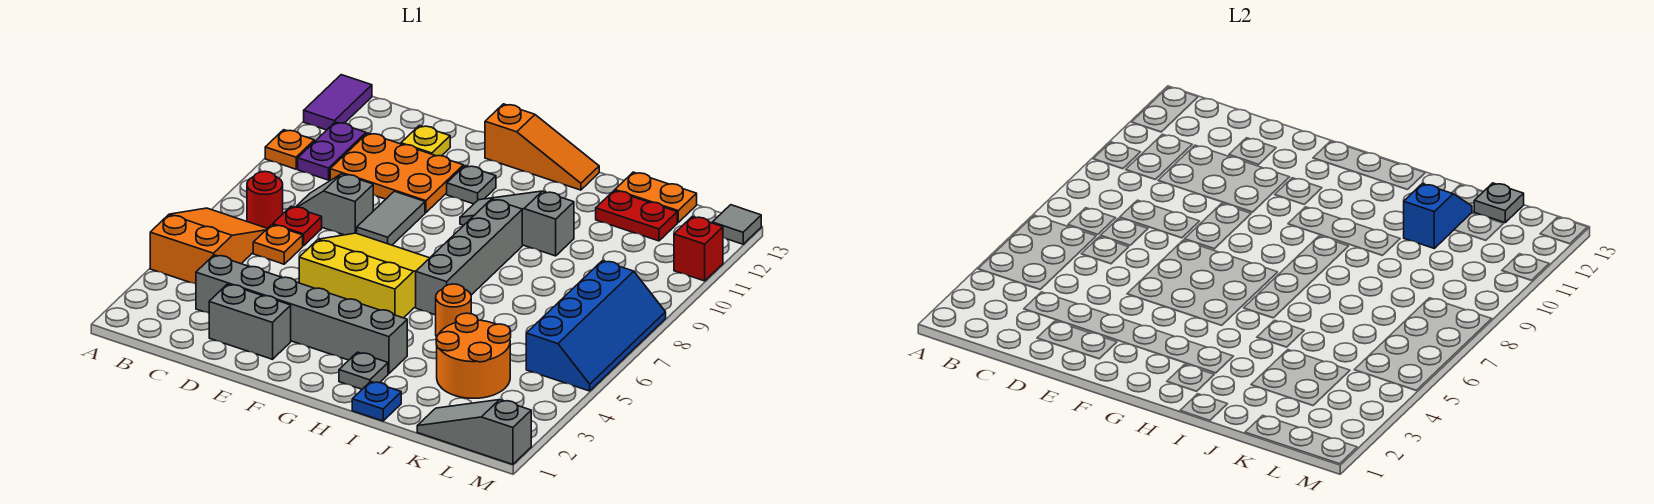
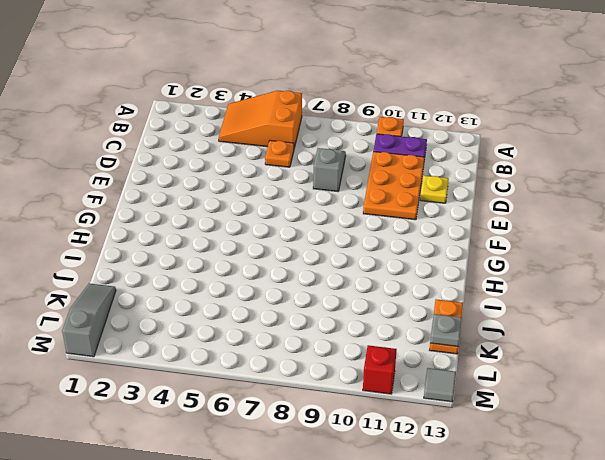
orange slope A4:B6 level 1 top 6 -> orange slope A4:B6 level 1 top 4
none -> purple tile A12:A13 level 1
none -> red round brick B7 level 1
none -> grey brick C3:H3 level 1
none -> red plate C7 level 1

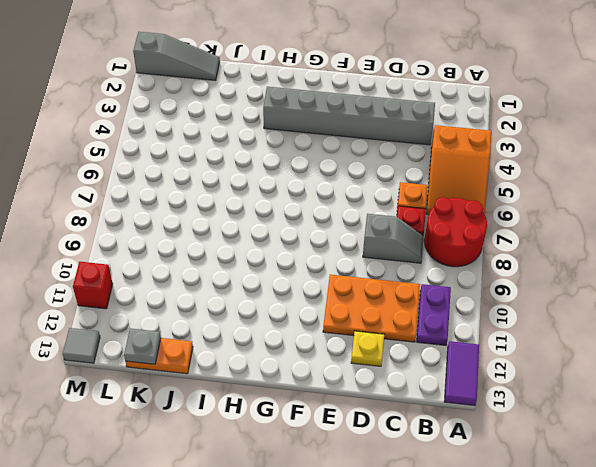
red round brick A7:B8 level 1 -> red round brick B7 level 1
none -> orange plate A10 level 1
none -> grey brick D2:E2 level 1
none -> yellow slope E5:G7 level 1 top 5
none -> grey tile E8:E9 level 1

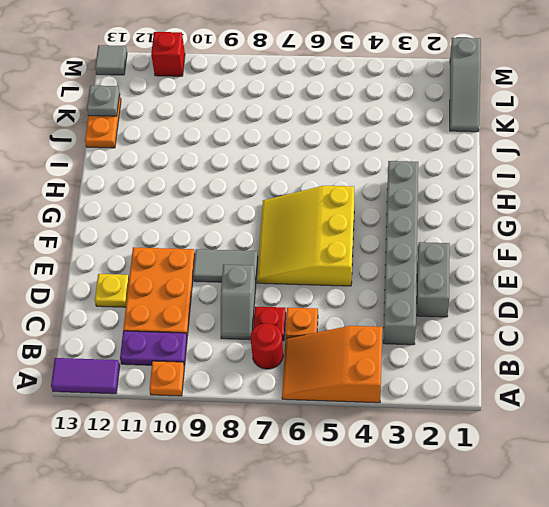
none -> grey plate F11 level 1
none -> orange slope F13:H13 level 1 top F
none -> grey slope G10:I10 level 1 top I
none -> grey plate H2 level 1

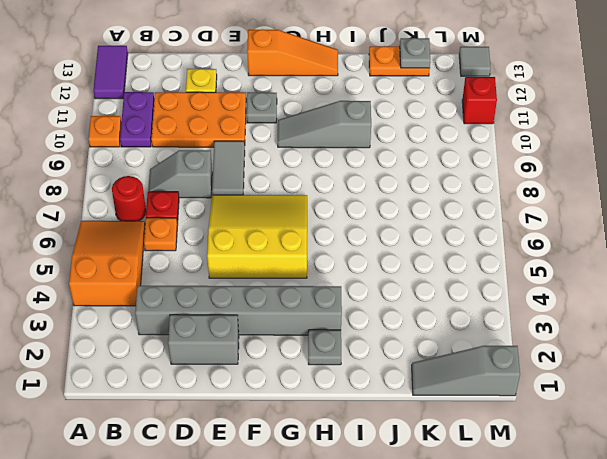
none -> grey brick H6:H9 level 1
none -> blue plate I1 level 1
none -> orange round brick I5 level 1
none -> orange round brick J3:K4 level 1

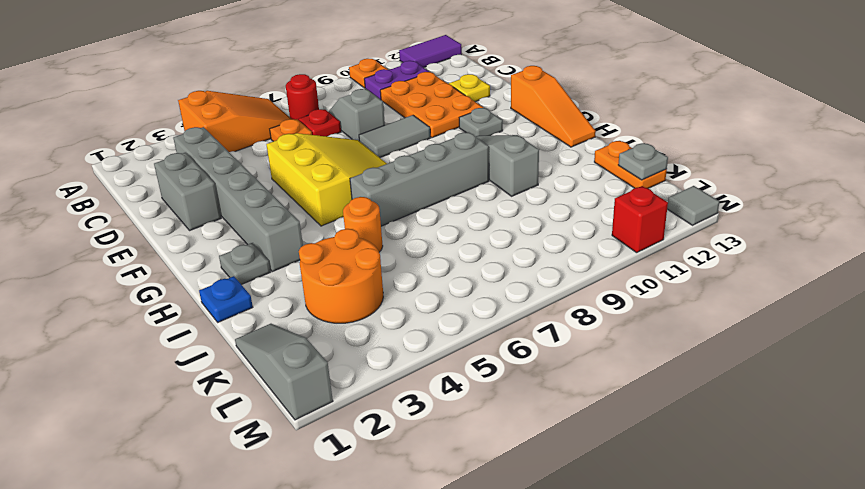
none -> red plate J12:K12 level 1
none -> blue slope L5:M8 level 1 top L
none -> blue slope J11:J12 level 2 top 11

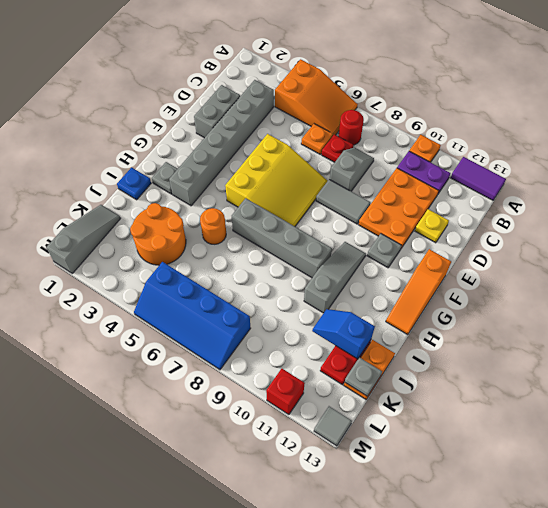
blue slope J11:J12 level 2 top 12 -> blue slope J11:J12 level 2 top 11

